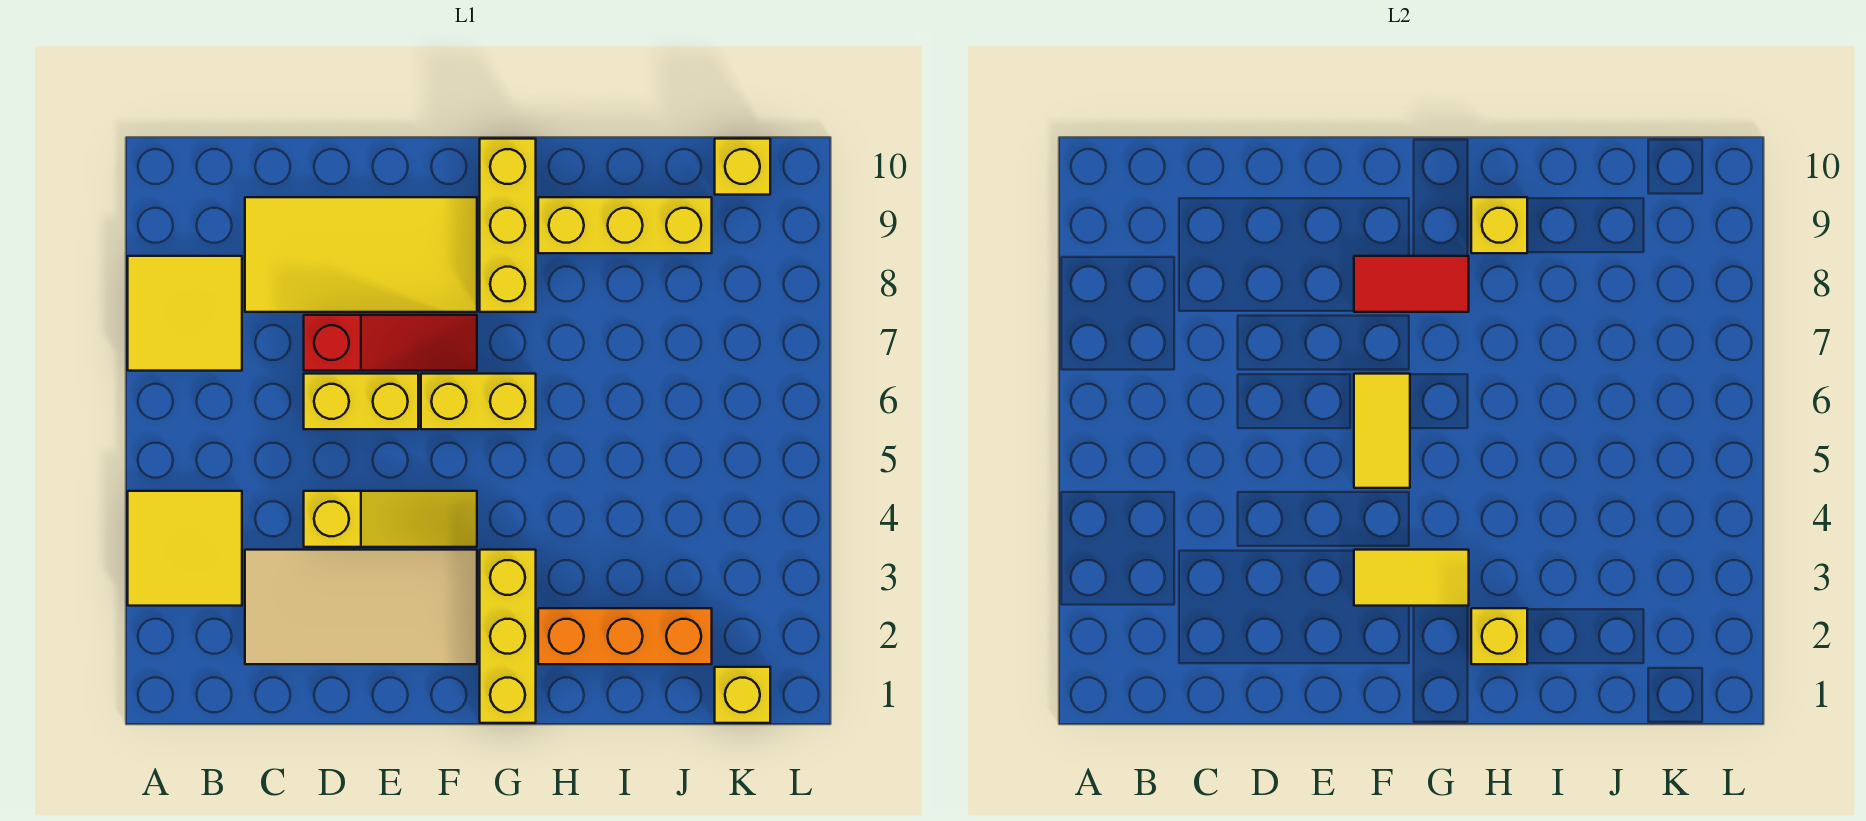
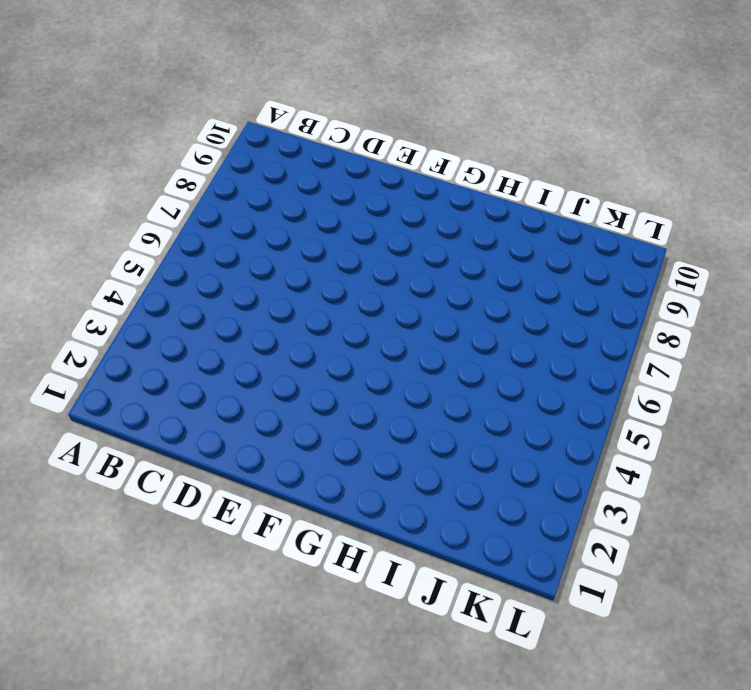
none -> yellow tile A3:B4 level 1
none -> yellow tile A7:B8 level 1
none -> tan tile C2:F3 level 1

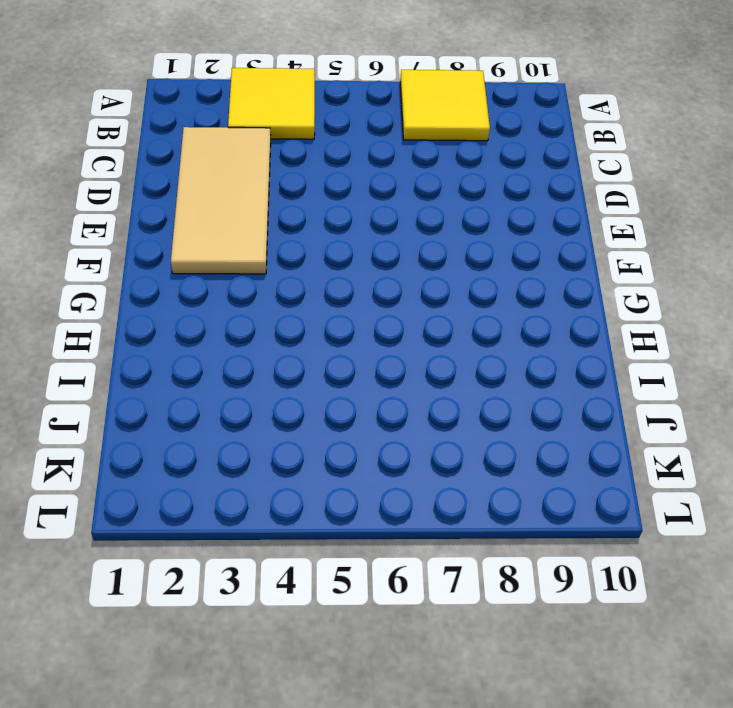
none -> yellow tile C8:F9 level 1
none -> yellow slope D4:F4 level 1 top D
none -> yellow brick D6:E6 level 1

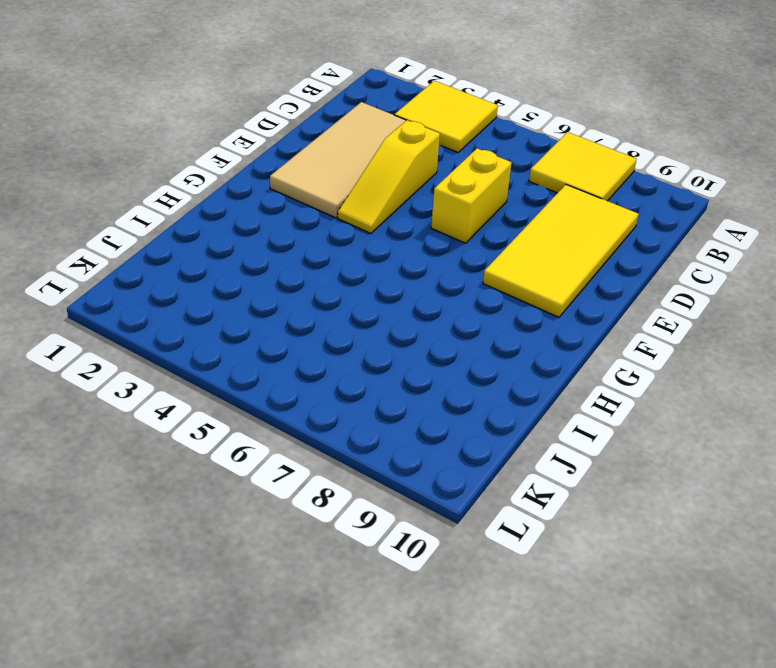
none -> red slope D7:F7 level 1 top D
none -> yellow brick F6:G6 level 1
none -> yellow brick G1:G3 level 1

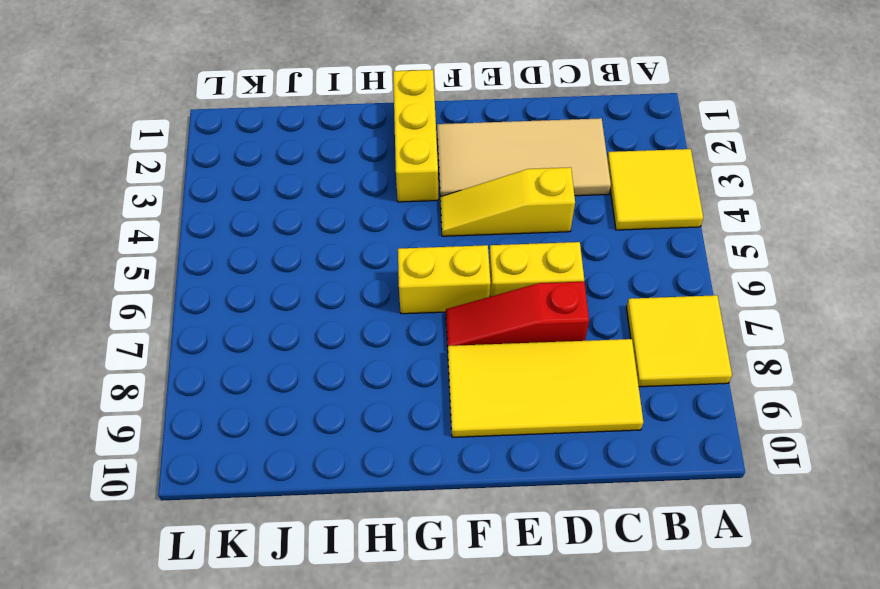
none -> yellow brick G8:G10 level 1
none -> orange brick H2:J2 level 1
none -> yellow brick H9:J9 level 1

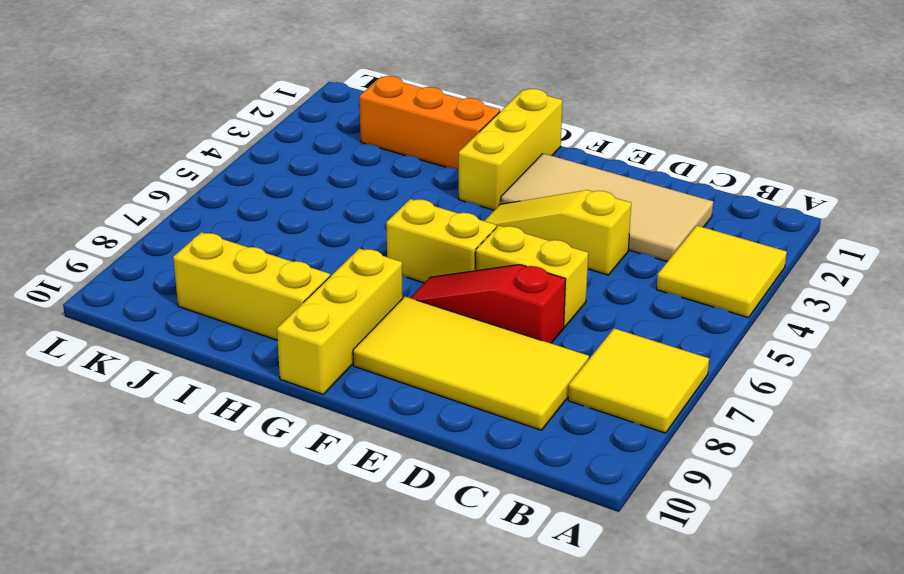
none -> yellow brick K1 level 1
none -> yellow brick K10 level 1
none -> yellow tile F3:G3 level 2

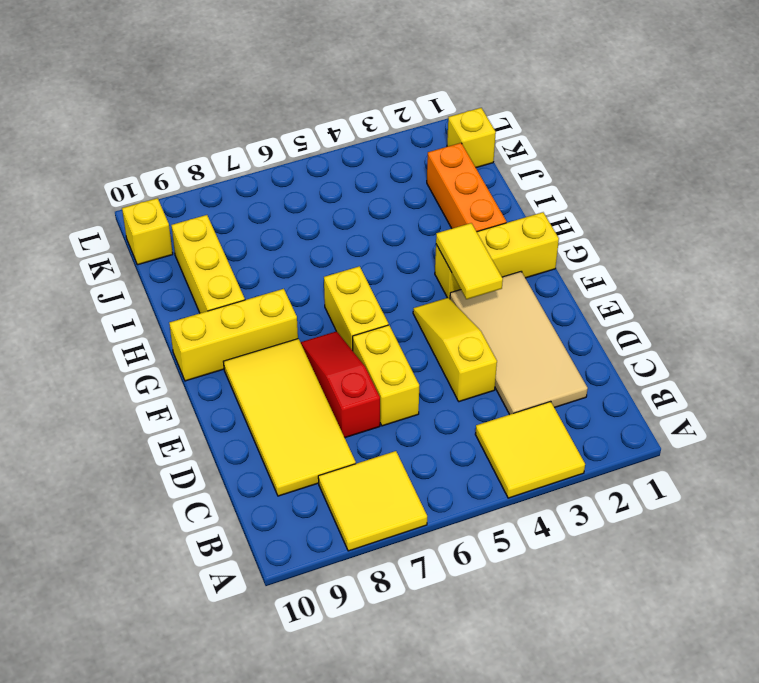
none -> yellow tile F5:F6 level 2
none -> red tile F8:G8 level 2
none -> yellow brick H2 level 2

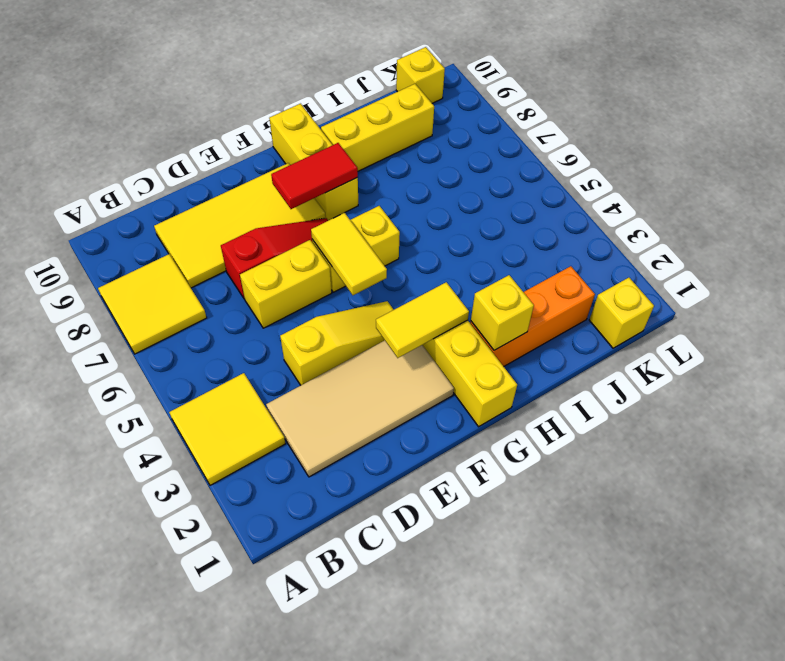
none -> yellow brick H9 level 2

